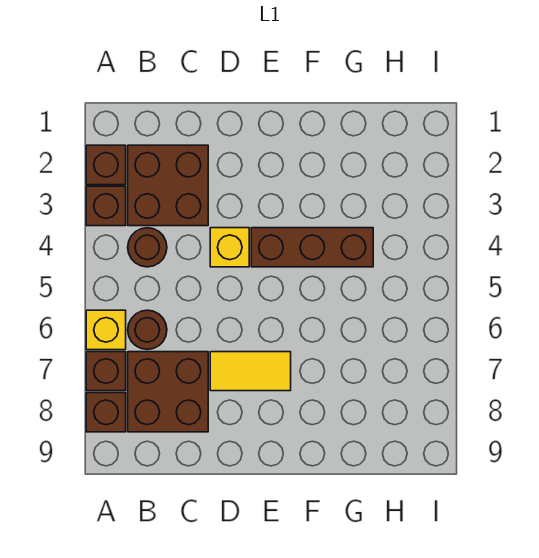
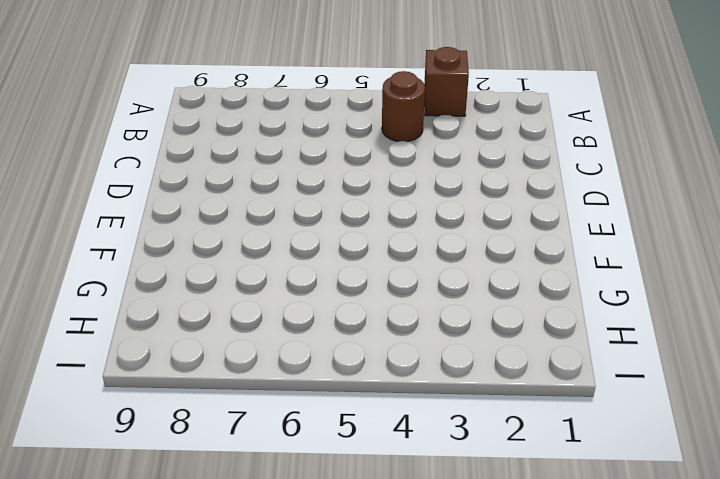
none -> brown brick A2 level 1
none -> yellow brick A6 level 1
none -> brown brick A7 level 1

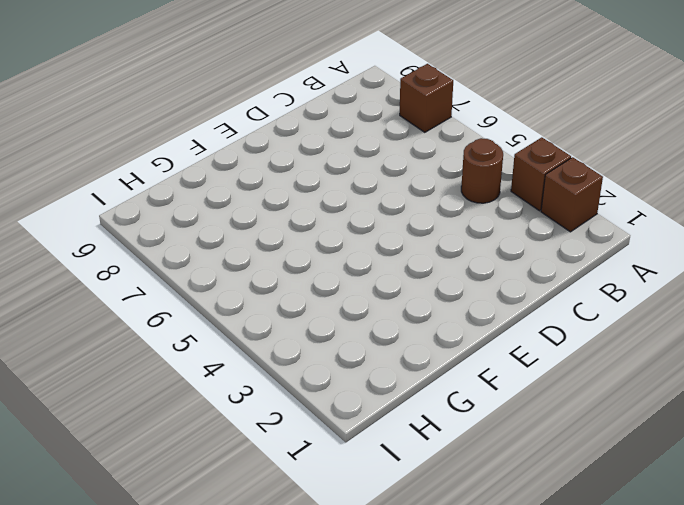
none -> yellow brick A6 level 1
none -> brown brick A8 level 1
none -> brown brick B2:C3 level 1

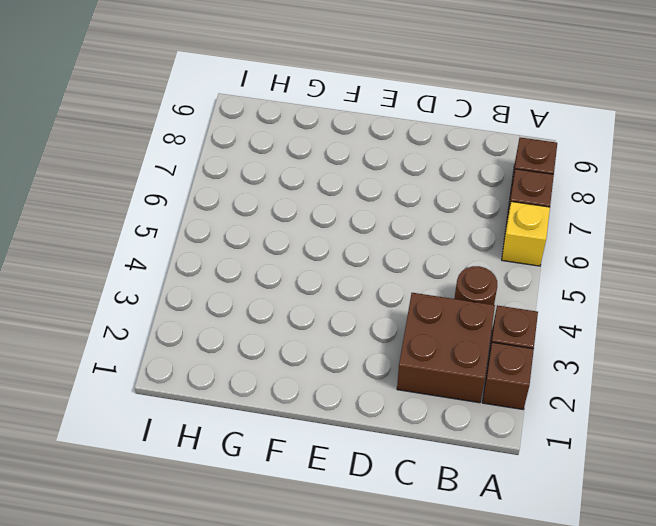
none -> brown round brick B6 level 1
none -> brown brick B7:C8 level 1
none -> yellow brick D4 level 1

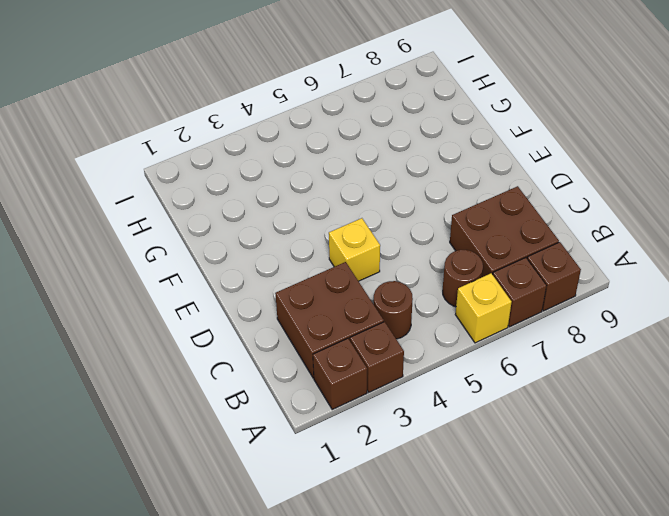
none -> yellow tile D7:E7 level 1
none -> brown brick E4:G4 level 1

